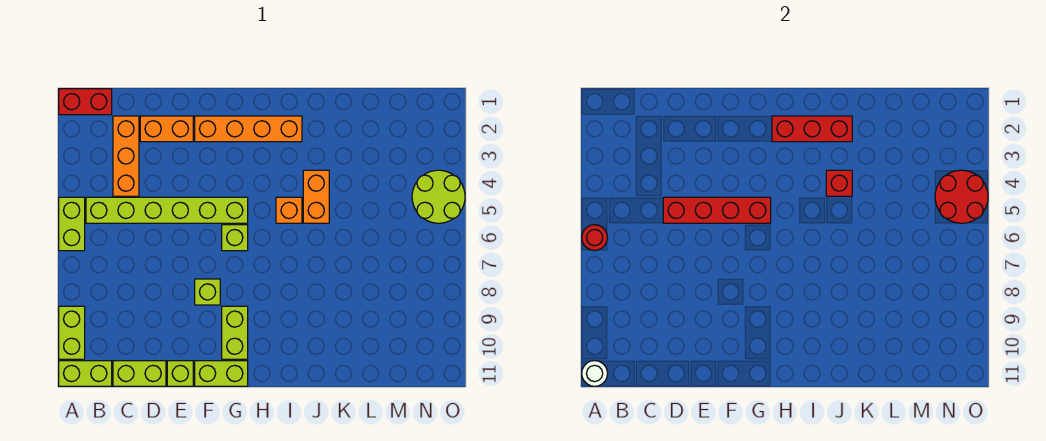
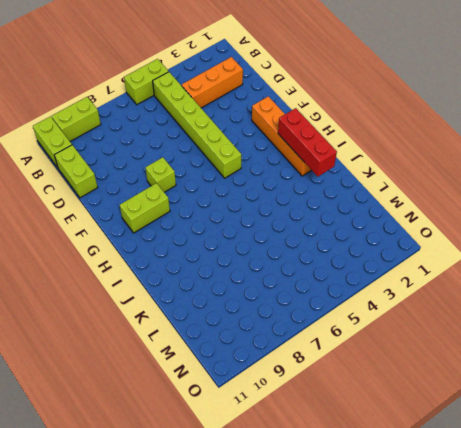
none -> red brick A1:B1 level 1
none -> orange brick D2:E2 level 1
none -> lime brick E11 level 1

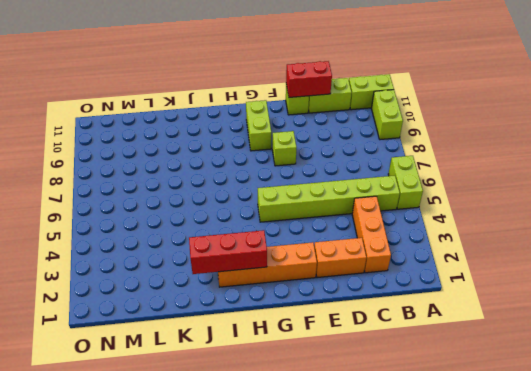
red brick D11:E11 level 2 -> red brick A1:B1 level 1
none -> lime brick F11:G11 level 1
none -> lime brick G6 level 1
none -> orange brick I5 level 1

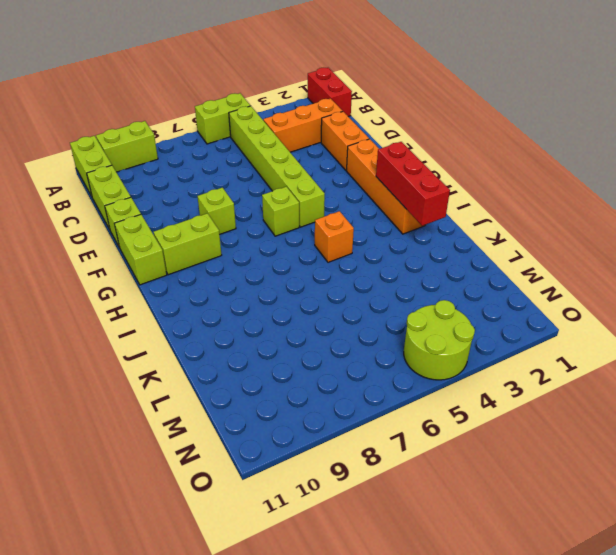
none -> orange brick J4:J5 level 1
none -> red round brick A6 level 2
none -> white round brick A11 level 2

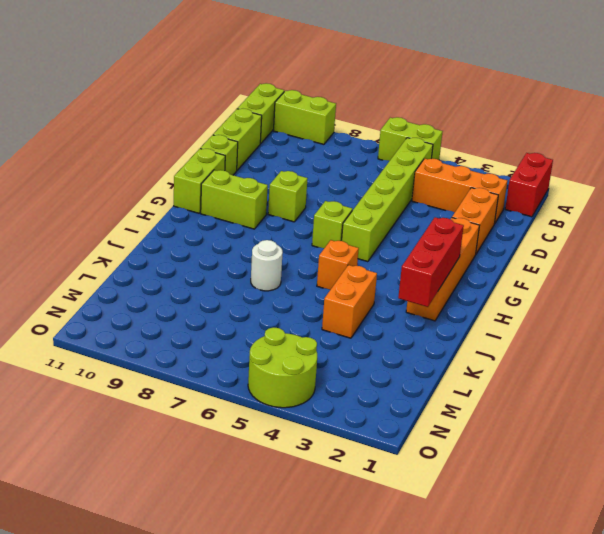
orange brick J4:K4 level 1 -> orange brick J4:J5 level 1
white round brick J7 level 1 -> white round brick A11 level 2
none -> red round brick A6 level 2
none -> red brick D5:G5 level 2
none -> red brick J4 level 2

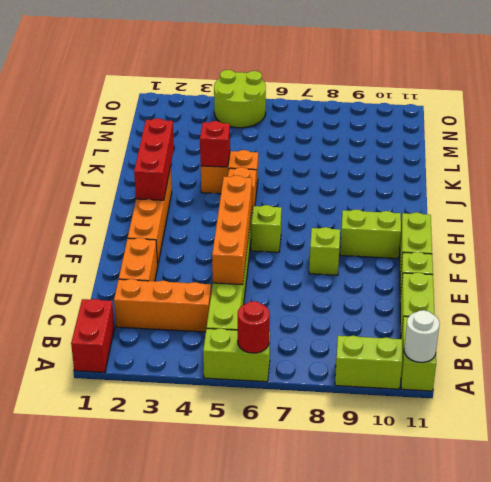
orange brick D5:G5 level 2 -> red brick D5:G5 level 2
none -> red round brick N4:O5 level 2

